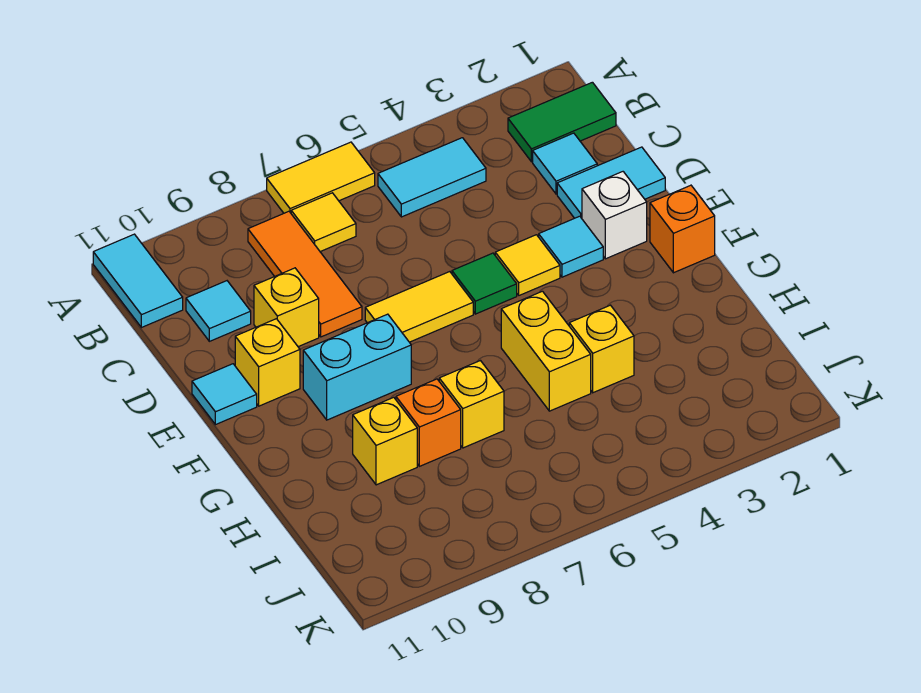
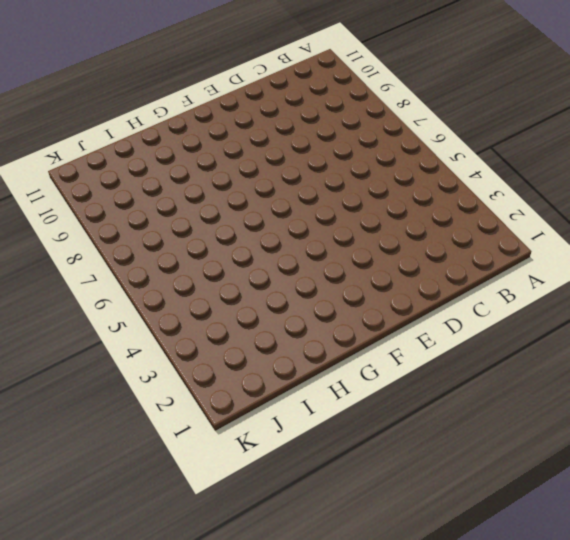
none -> yellow tile A6:A7 level 1
none -> cyan tile A11:B11 level 1
none -> green tile B1:B2 level 1

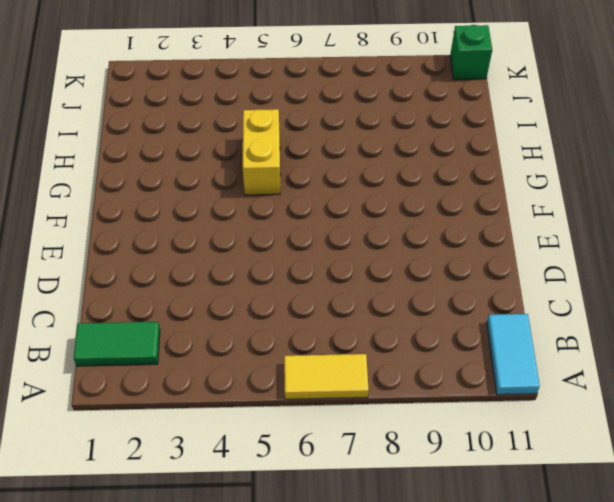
green brick K11 level 1 -> none
none -> cyan tile B4:B5 level 1
none -> yellow tile B7 level 1
none -> orange tile B8:D8 level 1

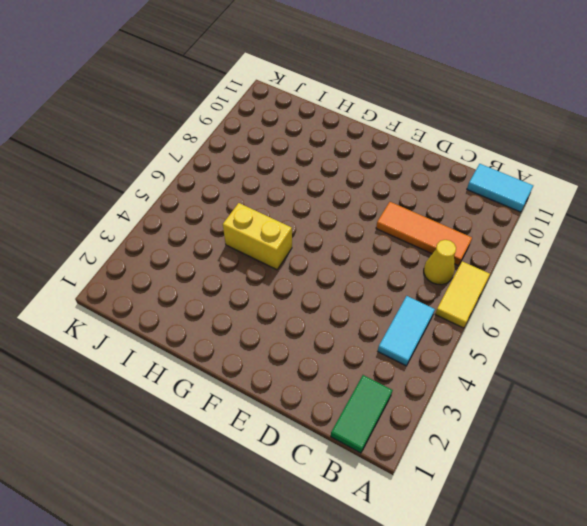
yellow cone B7 level 1 -> yellow tile B7 level 1
none -> cyan tile C2 level 1
none -> cyan tile C10 level 1
none -> cyan tile D1:D2 level 1

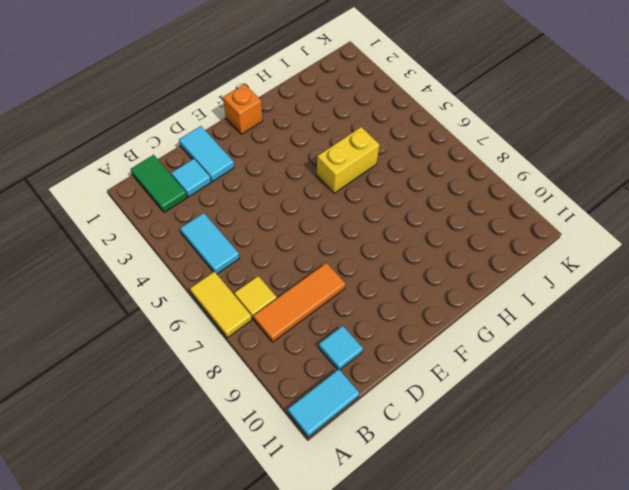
none -> yellow brick D9 level 1
none -> white brick E2 level 1
none -> cyan tile E3 level 1

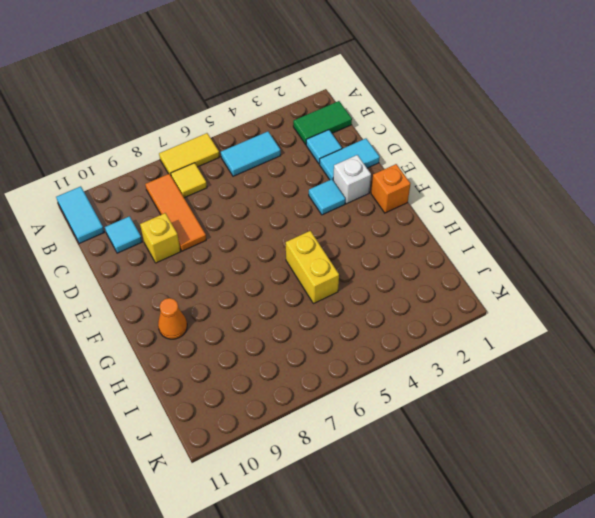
orange cone G10 level 1 -> none
none -> yellow tile E4 level 1
none -> green tile E5 level 1
none -> yellow tile E6:E7 level 1

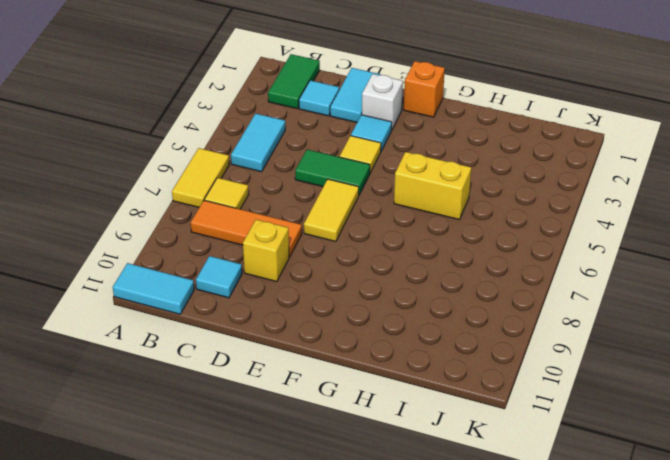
green tile D5:E5 level 1 -> green tile E5 level 1
none -> yellow brick E10 level 1
none -> cyan tile E11 level 1
none -> cyan brick F8:F9 level 1

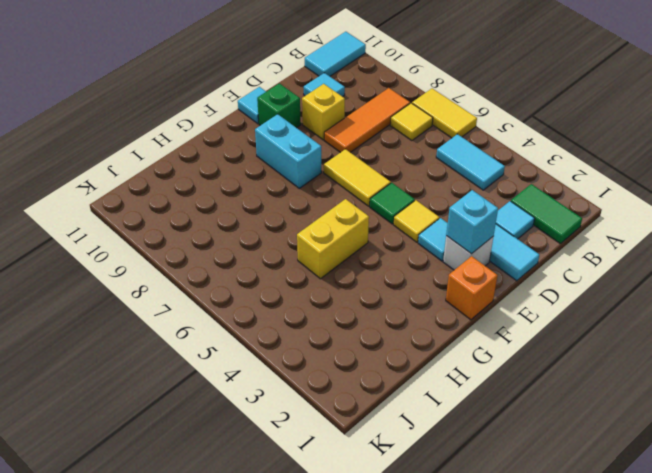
cyan brick E2 level 2 -> none
green brick E10 level 1 -> yellow brick E10 level 1
none -> yellow brick H4 level 1
none -> yellow brick H7 level 1
none -> orange brick H8 level 1

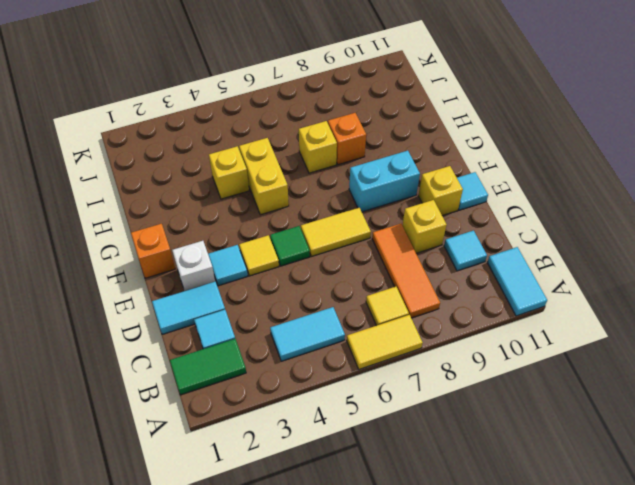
none -> yellow brick H9 level 1

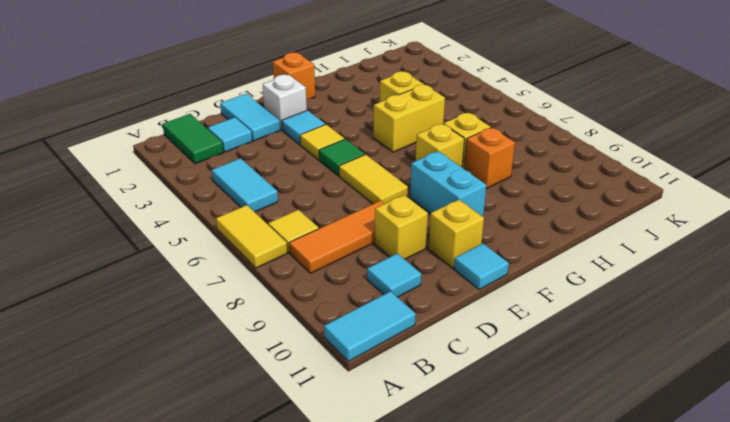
yellow brick G7 level 1 -> yellow brick H9 level 1

